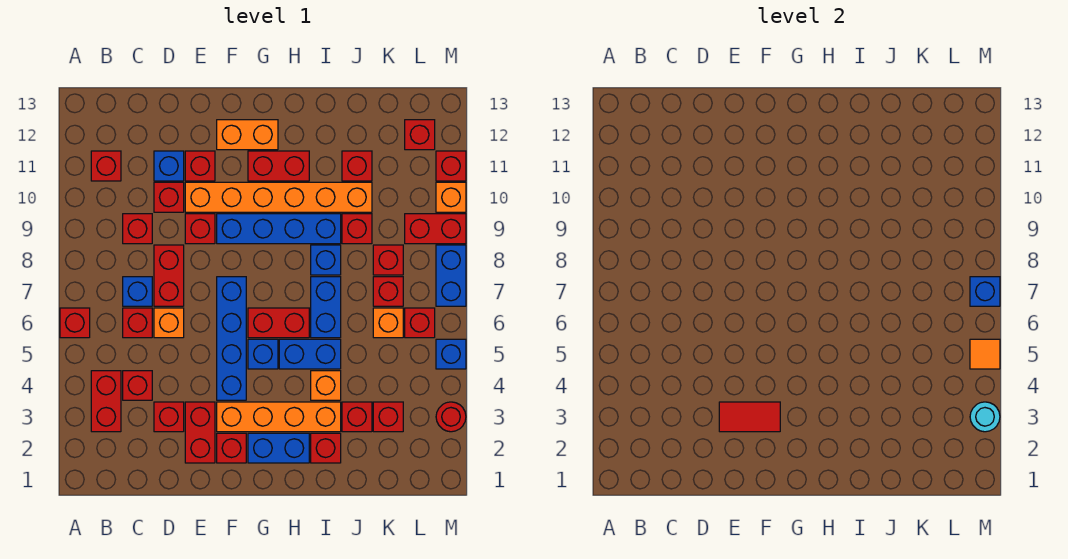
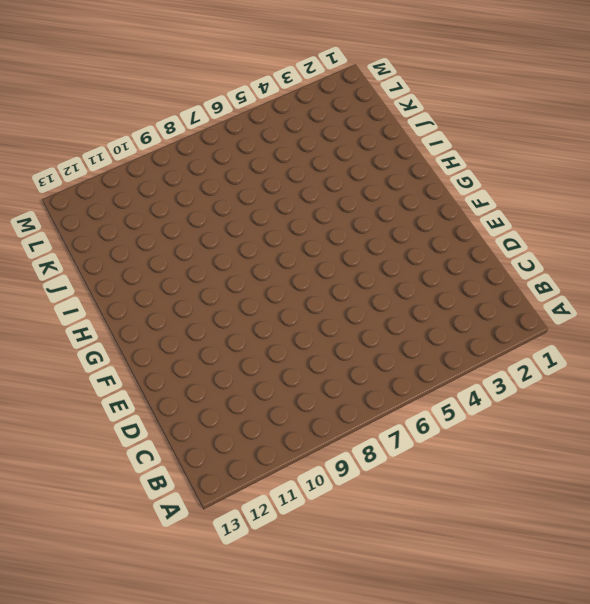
none -> red brick A6 level 1
none -> red brick B3:B4 level 1
none -> red brick B11 level 1
none -> red brick C4 level 1

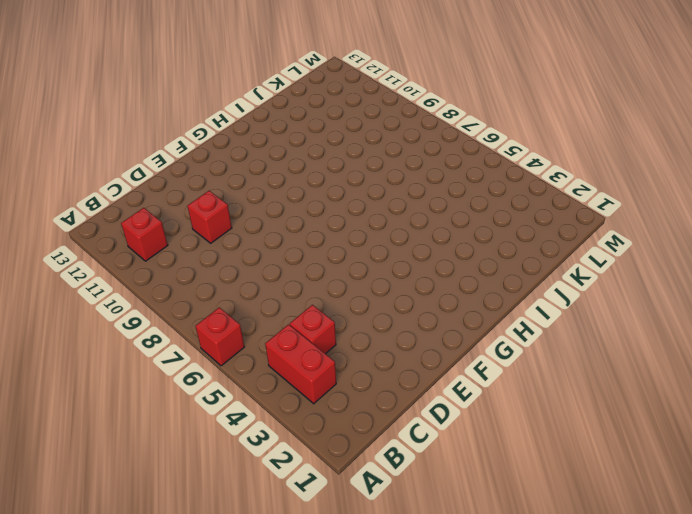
none -> red brick C6 level 1
none -> blue brick C7 level 1
none -> red brick C9 level 1
none -> red brick D3 level 1

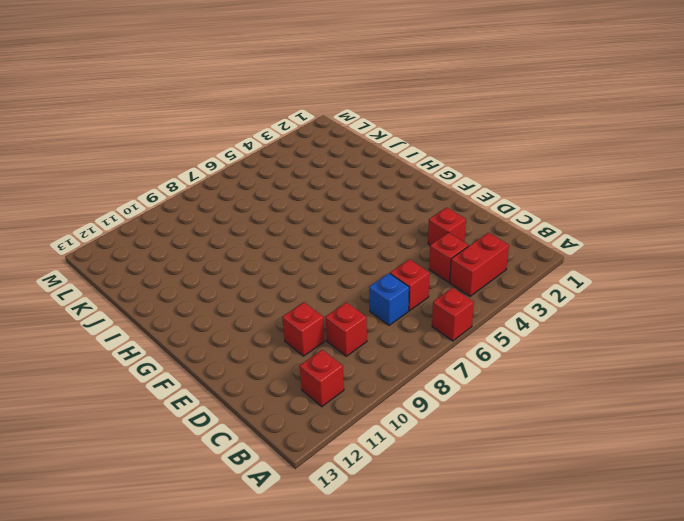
none -> orange brick D6 level 1
none -> red brick D7:D8 level 1
none -> blue brick D11 level 1
none -> red brick E2:E3 level 1

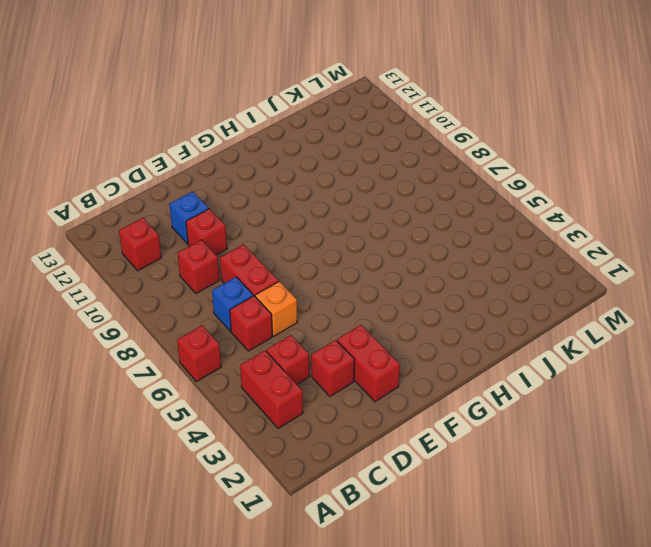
none -> red brick E9 level 1
none -> orange brick E10:J10 level 1
none -> red brick E11 level 1
none -> red brick F2 level 1

